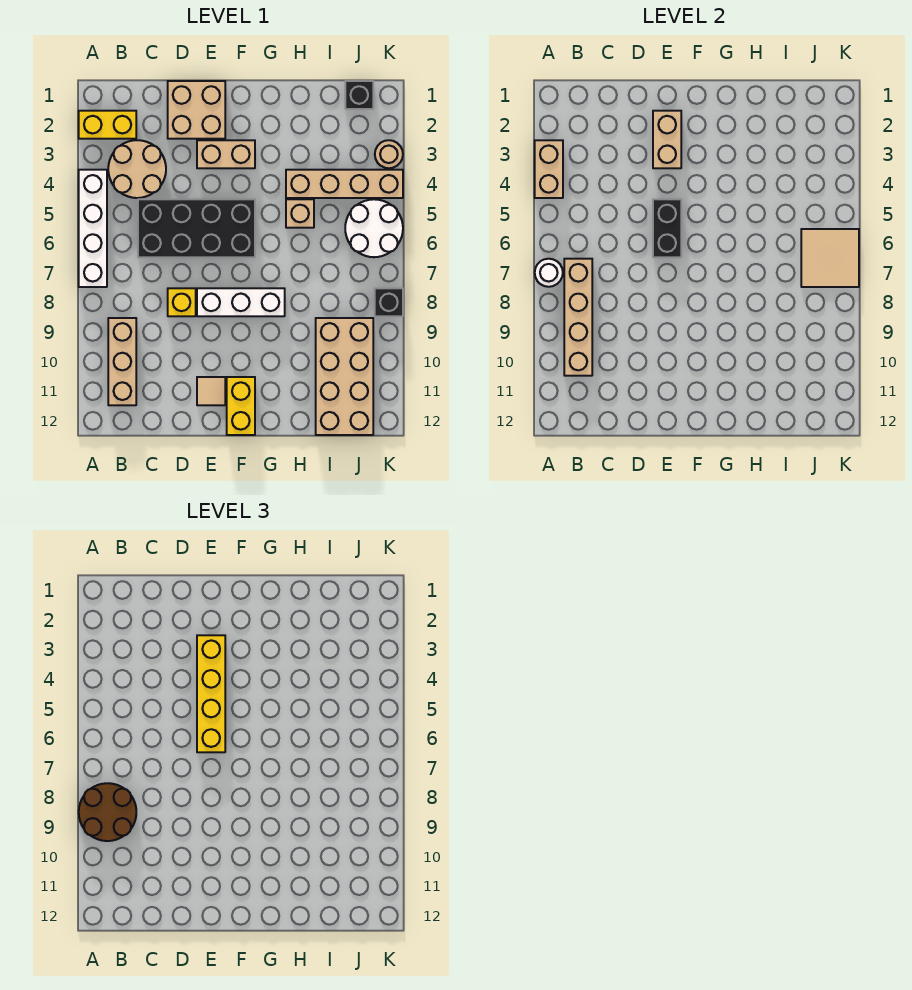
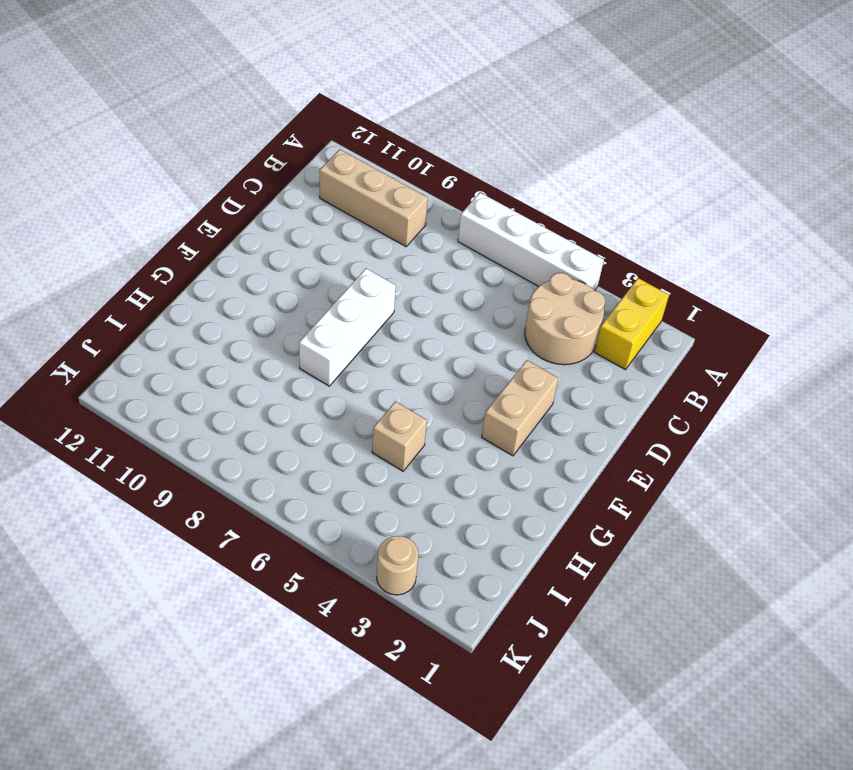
none -> black brick C5:F6 level 1
none -> tan brick D1:E2 level 1
none -> yellow brick D8 level 1

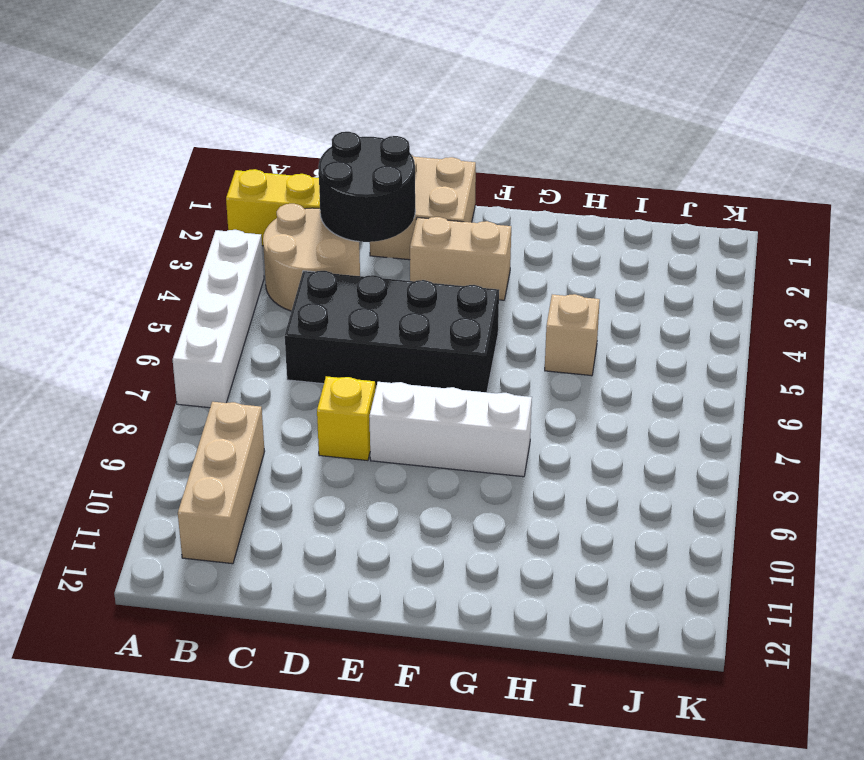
black round brick C2:D3 level 2 -> none
none -> tan tile E11 level 1
none -> yellow brick F11:F12 level 1
none -> tan brick H4:K4 level 1

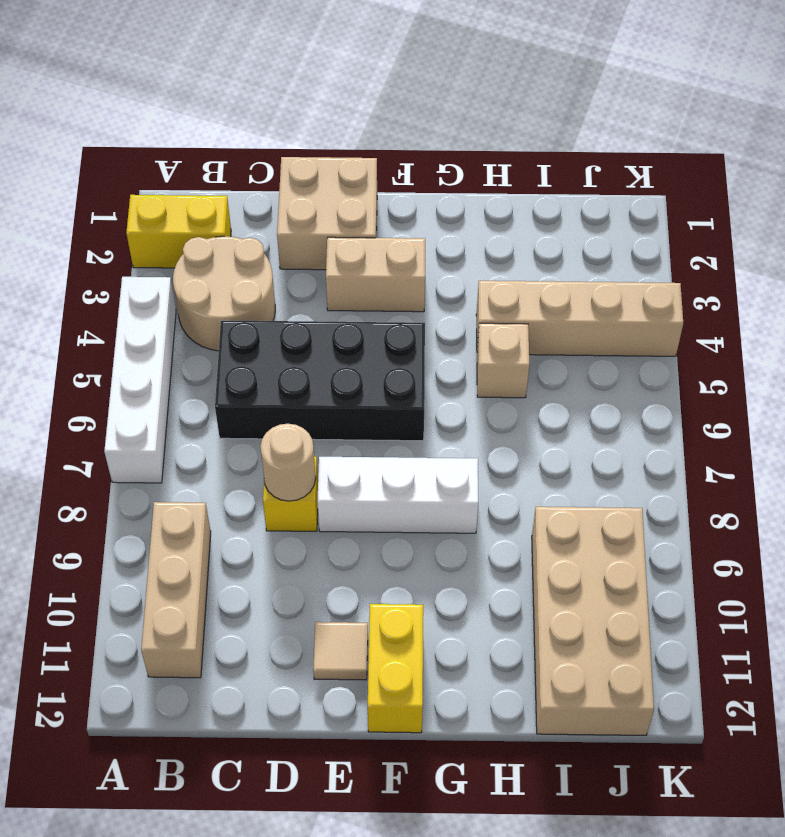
tan round brick D8 level 2 -> tan round brick K3 level 1
none -> black brick J1 level 1
none -> white round brick J5:K6 level 1
none -> black brick K8 level 1

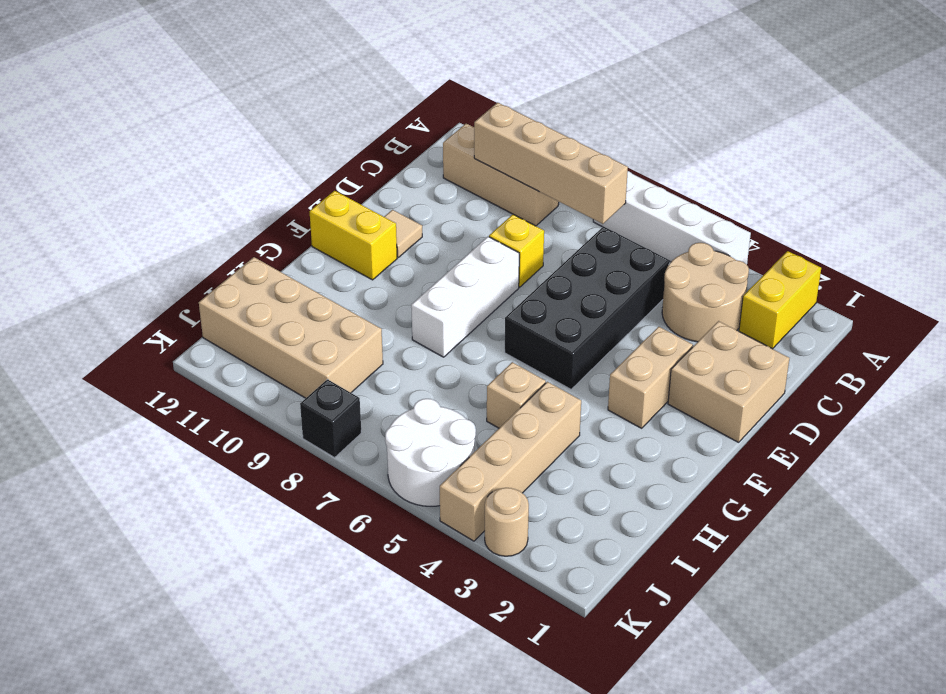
none -> black brick J1 level 1
none -> tan brick A3:A4 level 2
none -> white round brick A7 level 2

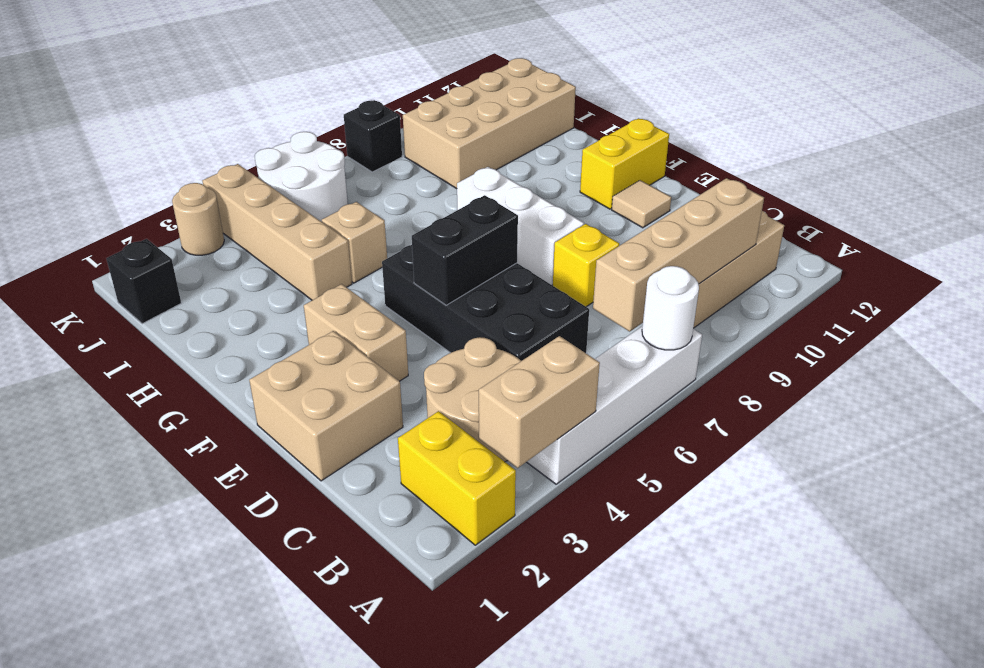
none -> tan brick E2:E3 level 2
none -> tan tile J6:K7 level 2
none -> brown round brick A8:B9 level 3

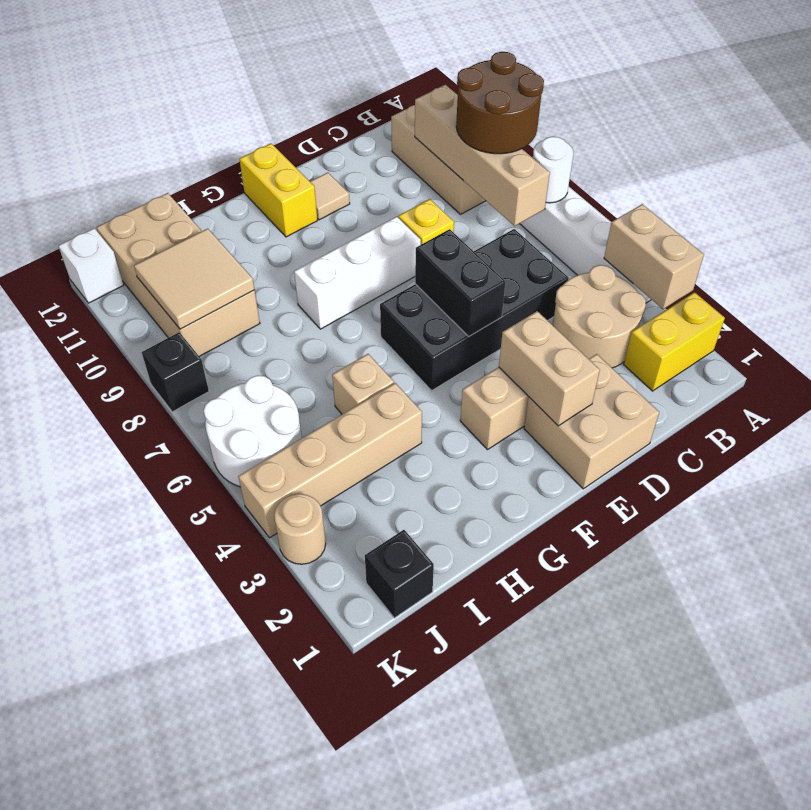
tan tile I9:J10 level 2 -> tan tile J6:K7 level 2
white brick K12 level 1 -> none
none -> yellow brick E3:E6 level 3

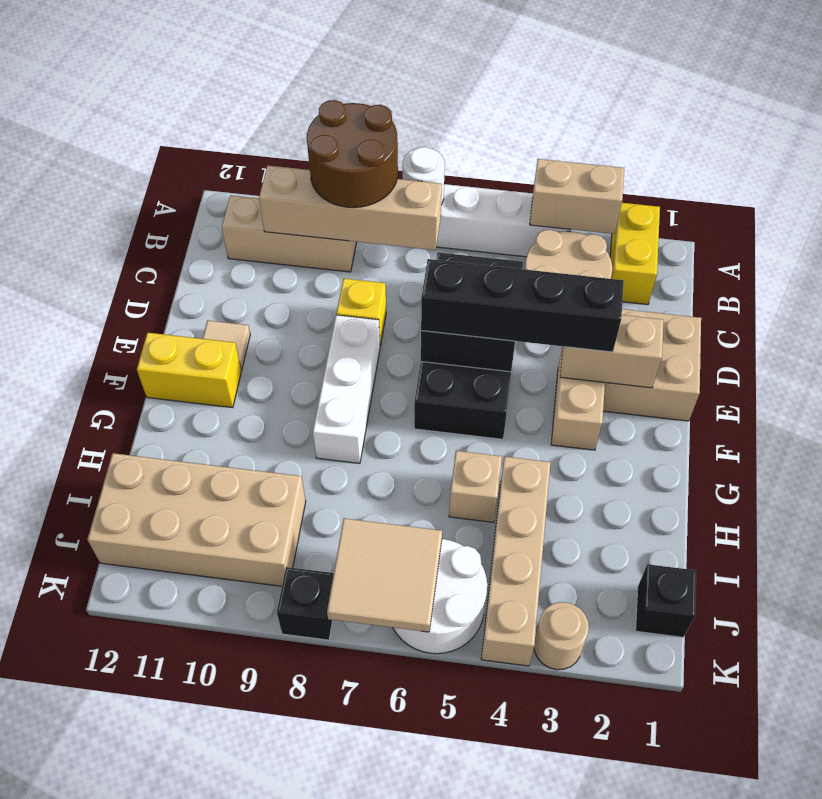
black brick E3:E6 level 3 -> yellow brick E3:E6 level 3

